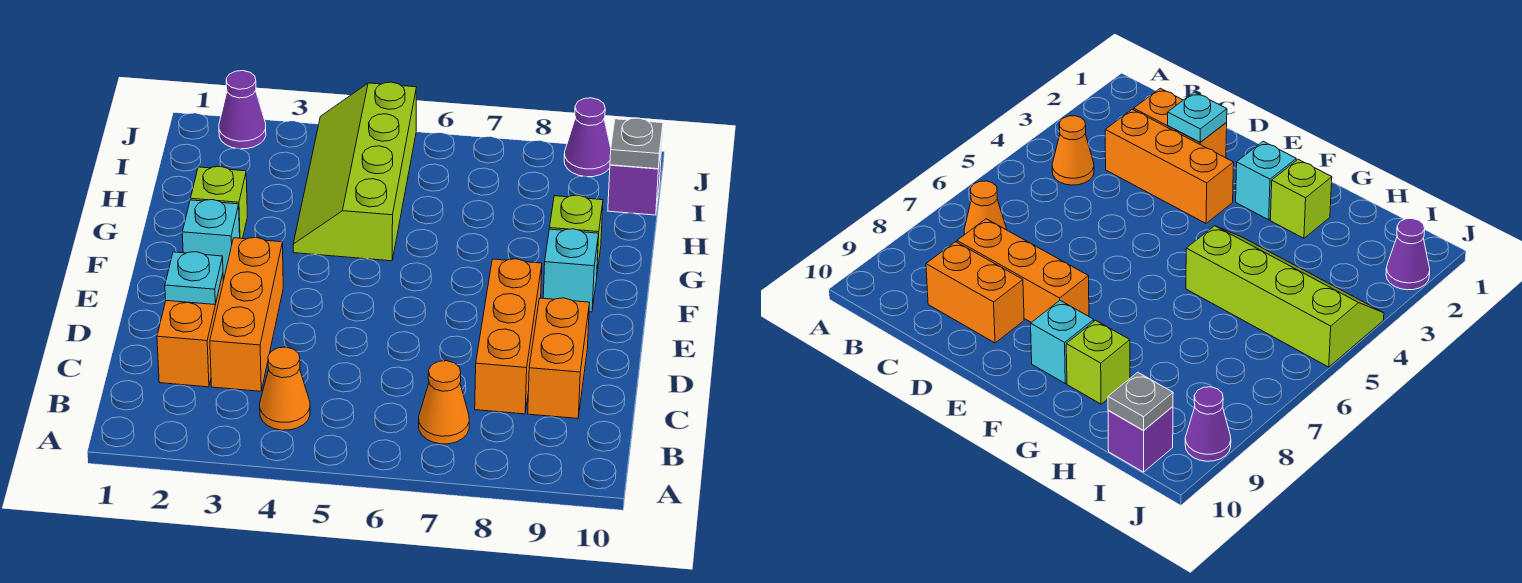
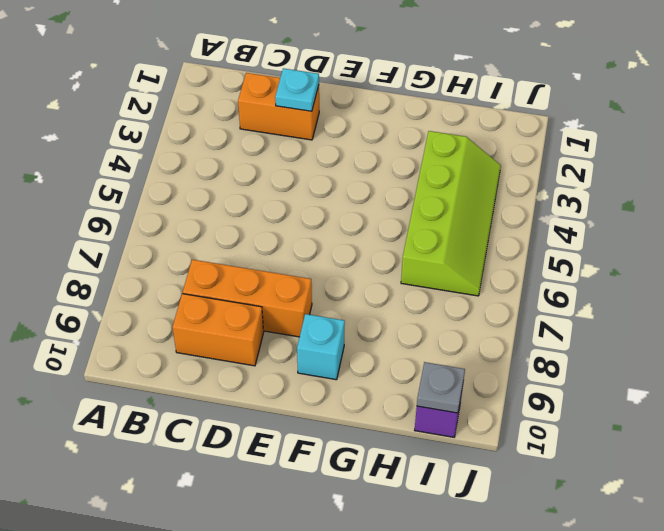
lime slope H3:I6 level 1 top H -> lime slope G4:J5 level 1 top 5
none -> orange cone B4 level 1
none -> orange cone B7 level 1
none -> orange brick C3:E3 level 1

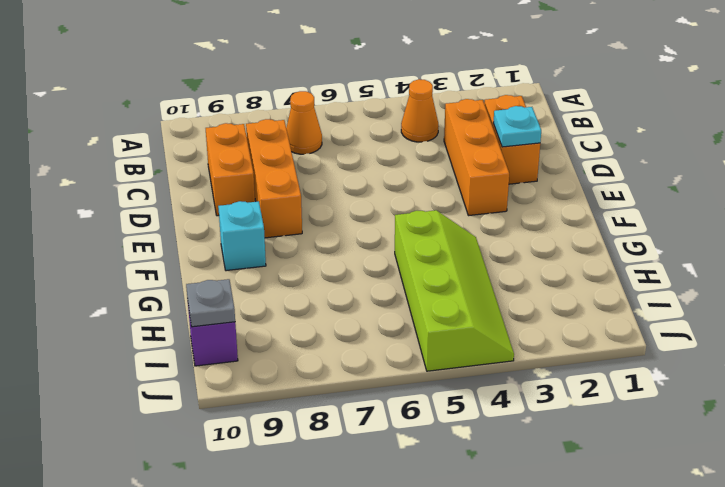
none -> cyan brick F2 level 1
none -> lime brick G2 level 1
none -> lime brick G9 level 1

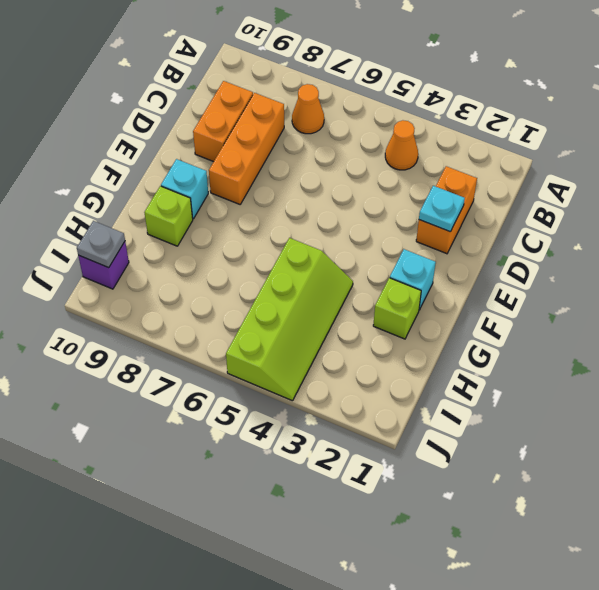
none -> orange brick C3:E3 level 1
none -> purple cone J2 level 1
none -> purple cone J9 level 1

